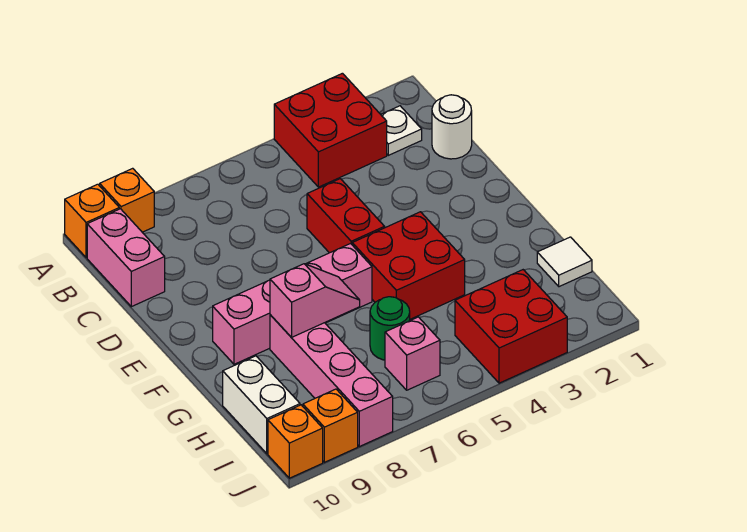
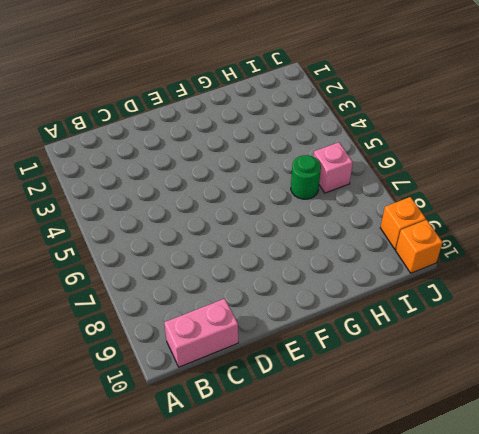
none -> red brick A3:B4 level 1
none -> orange brick A9 level 1
none -> orange brick A10 level 1

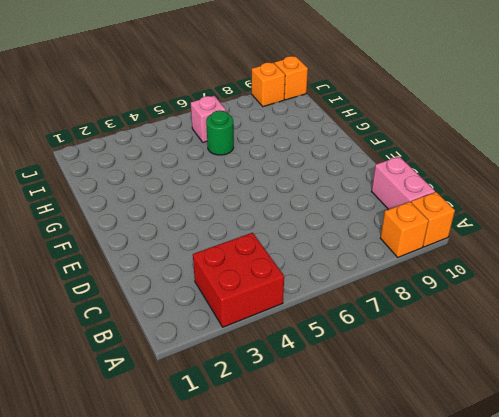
none -> white plate B2 level 1
none -> white round brick C1 level 1
none -> red brick D5:E5 level 1

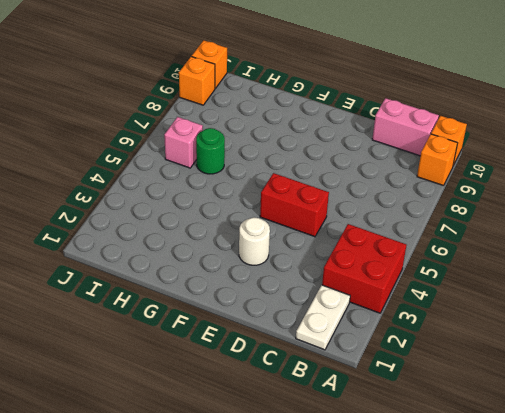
white plate B1:B2 level 1 -> white plate B2 level 1
white round brick E3 level 1 -> white round brick C1 level 1
none -> red brick F4:G5 level 1
none -> pink brick F6:F9 level 1
none -> pink brick G8:J8 level 1

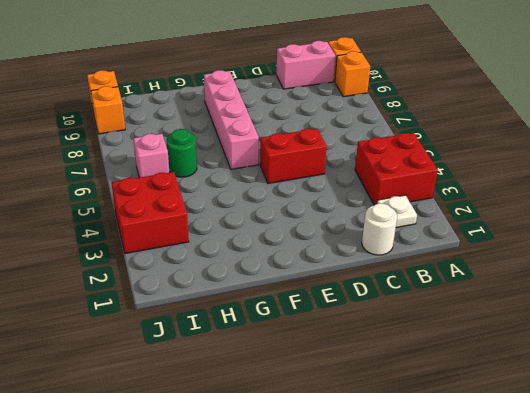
none -> red brick F4:G5 level 1
none -> pink brick G8:J8 level 1
none -> white tile H1 level 1

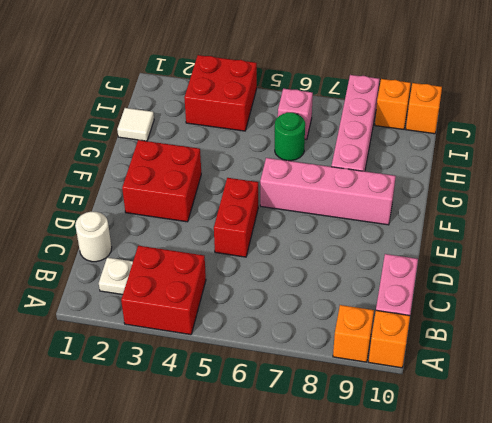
red brick E2:F3 level 1 -> red brick F4:G5 level 1
none -> white brick H10:I10 level 1
none -> pink slope G7:G8 level 2 top 8

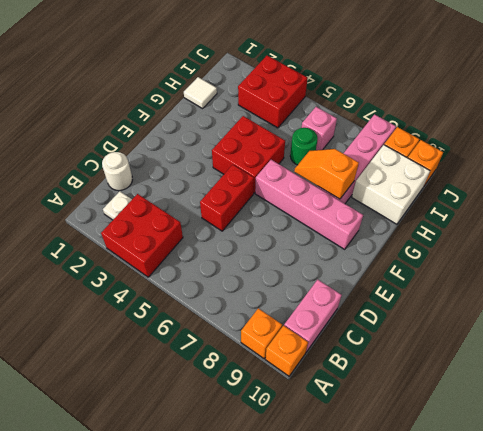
orange slope G7:G8 level 2 top 8 -> pink slope G7:G8 level 2 top 8
white brick H9:I10 level 1 -> white brick H10:I10 level 1

